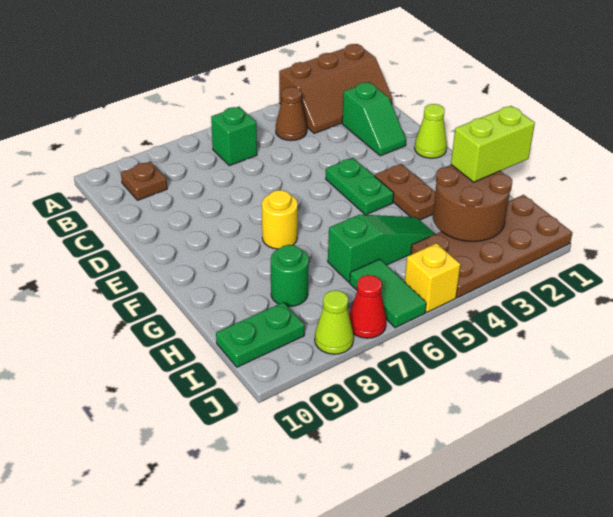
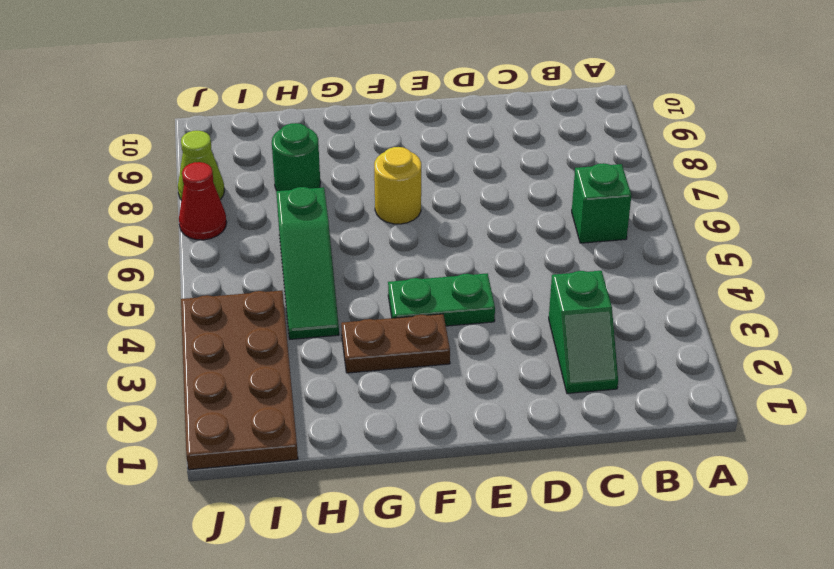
green slope C2:C3 level 1 top 3 -> green slope C2:D2 level 1 top C
none -> brown slope A1:B3 level 1 top A
none -> brown cone B4 level 1
none -> brown plate B9 level 1

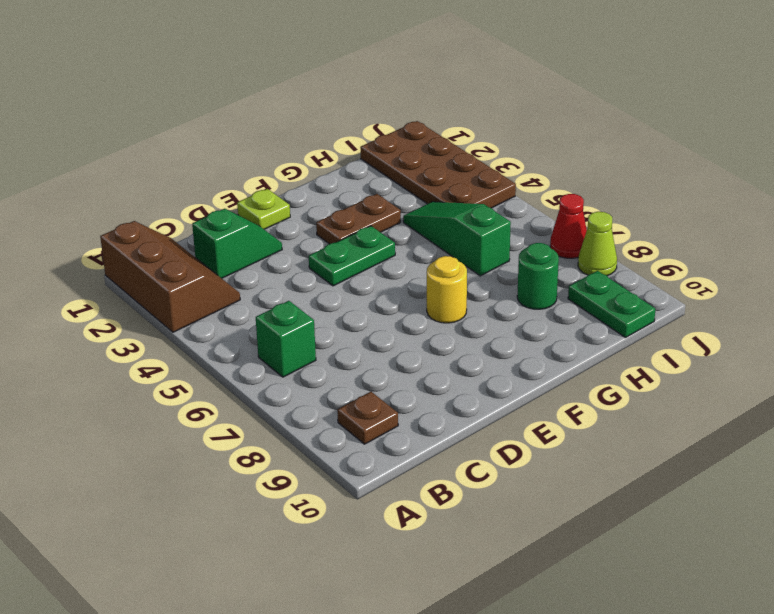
lime plate E1 level 1 -> lime cone E1 level 1
none -> brown cone B4 level 1
none -> green tile I6:J6 level 1
none -> yellow brick J5 level 1

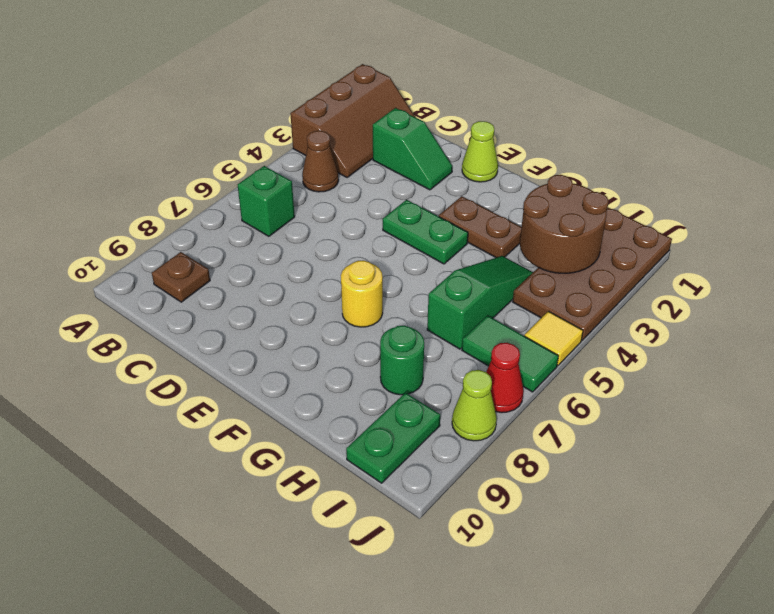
yellow tile J5 level 1 -> yellow brick J5 level 1
none -> lime brick H1:H2 level 3

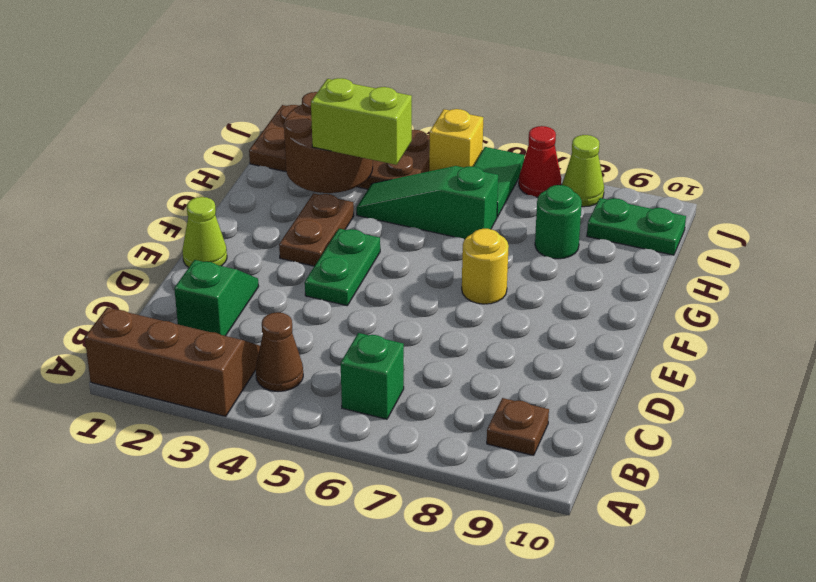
lime brick H3:H4 level 3 -> lime brick H1:H2 level 3

